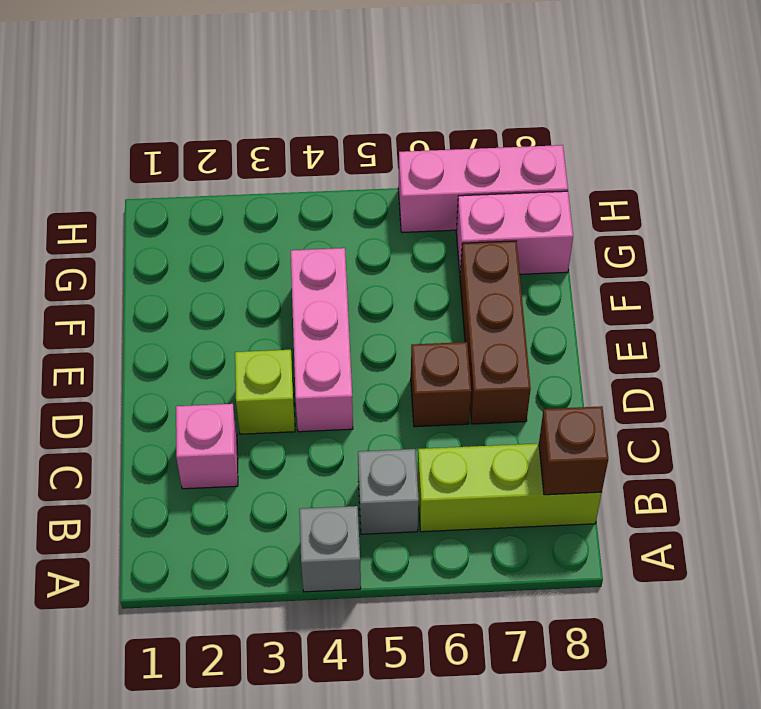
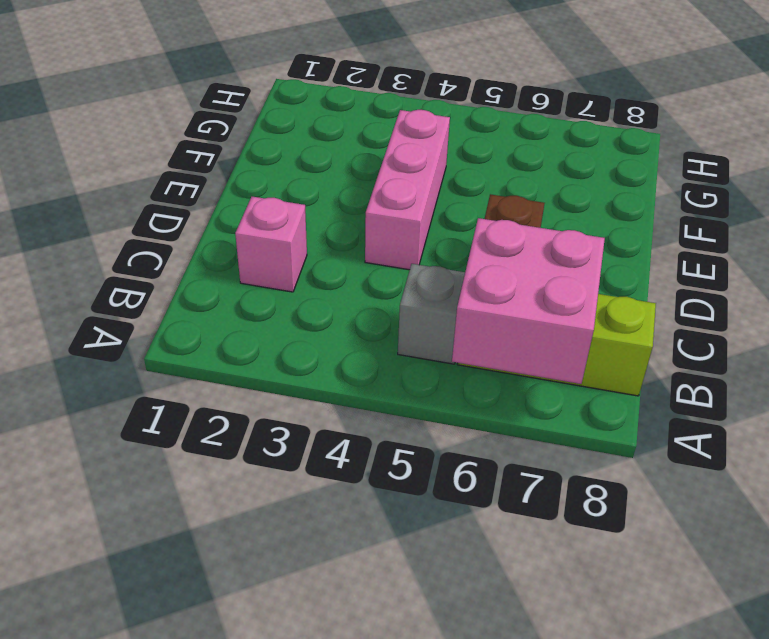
pink brick A6:B7 level 2 -> none
none -> grey brick A4 level 1
none -> lime brick D3 level 1

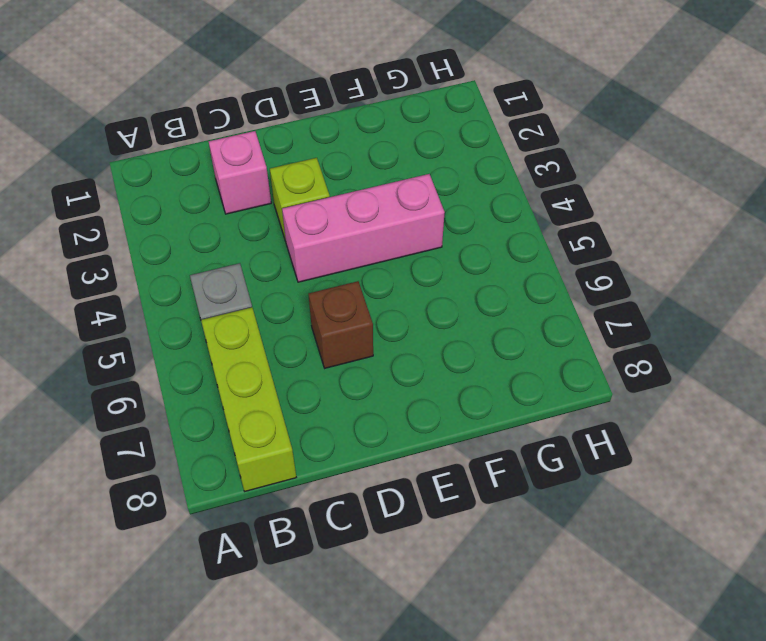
none -> grey brick A4 level 1
none -> brown brick D7:F7 level 1

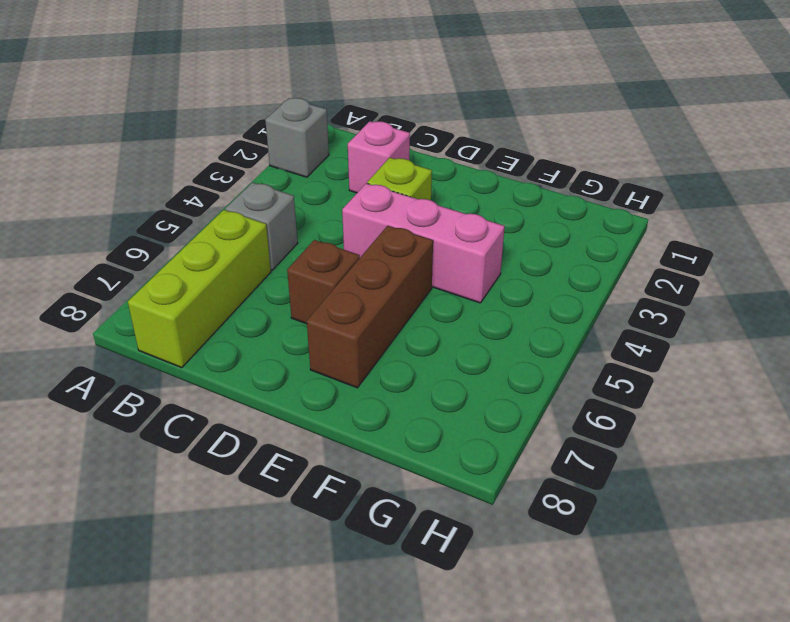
grey brick A2 level 1 -> grey brick A4 level 1
brown brick E5:E7 level 1 -> brown brick D7:F7 level 1
none -> pink brick G7:G8 level 1
none -> pink brick H6:H8 level 1

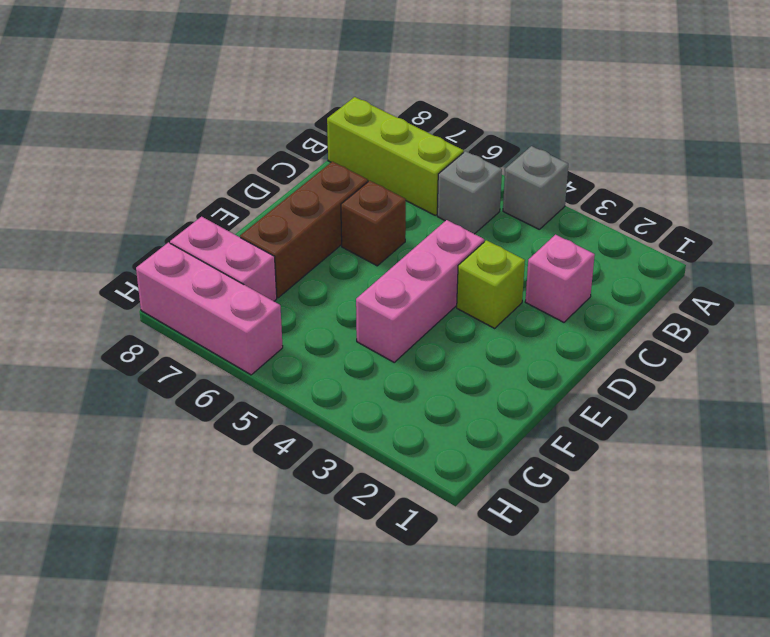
none -> brown brick B8 level 2

